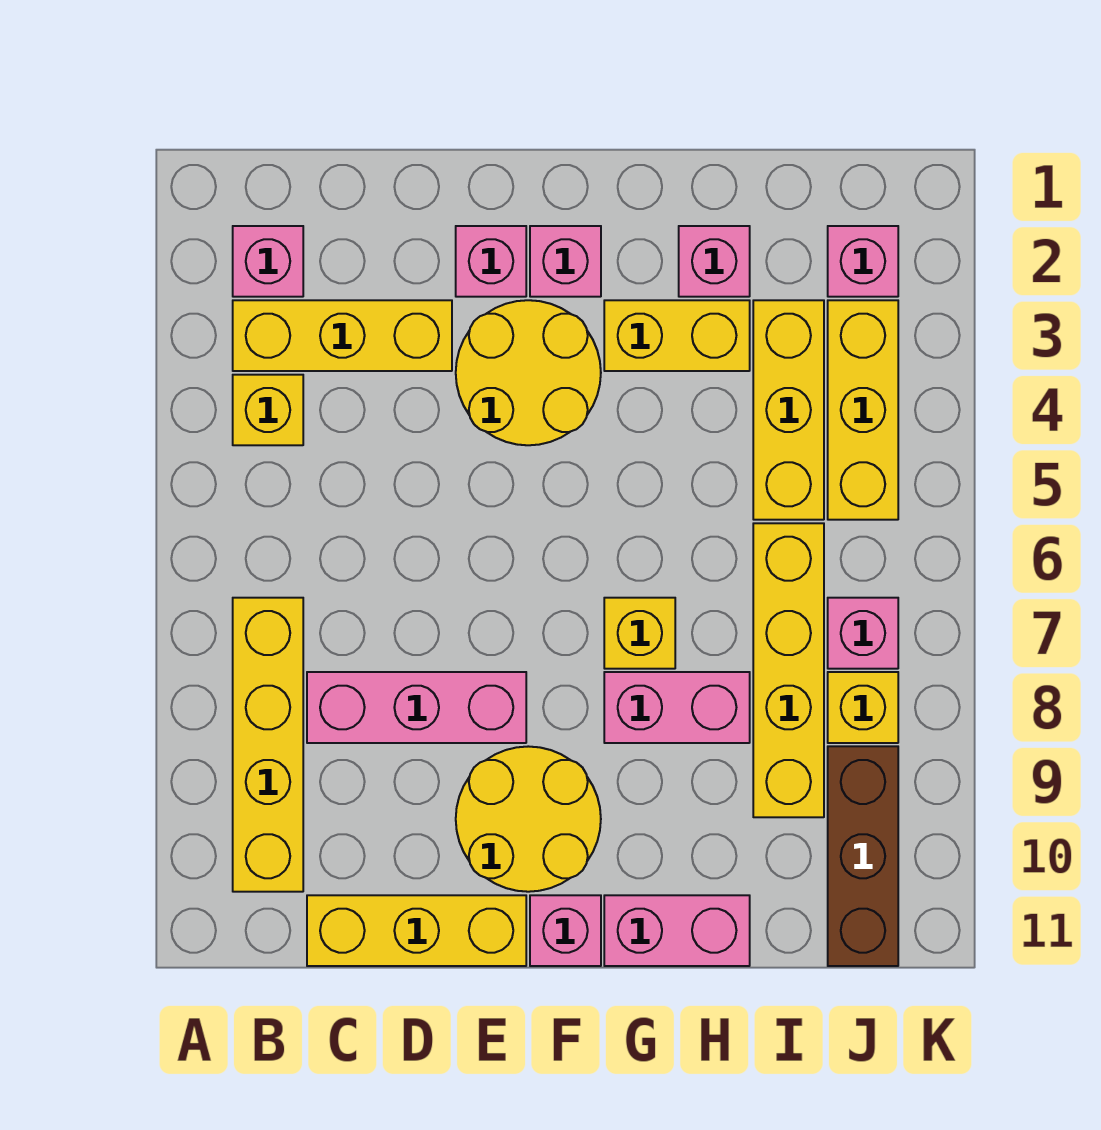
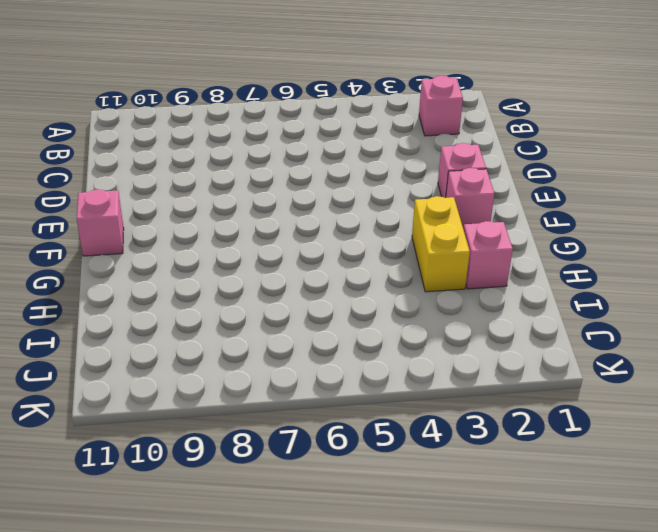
none -> yellow brick B3:D3 level 1
none -> yellow brick B4 level 1
none -> yellow brick B7:B10 level 1

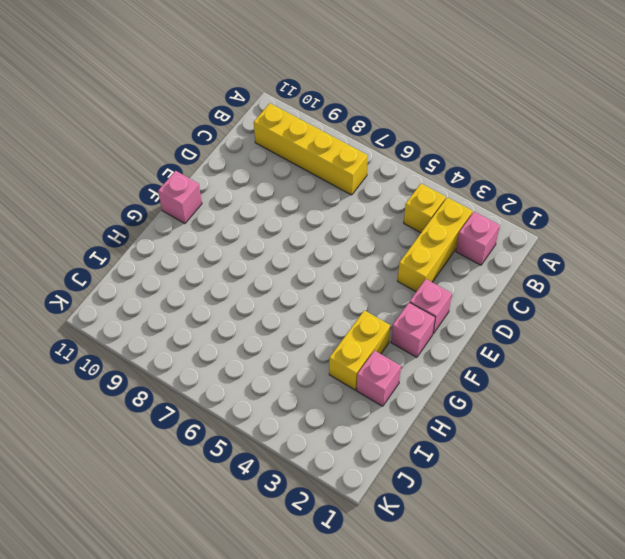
none -> pink brick C8:E8 level 1
none -> yellow brick C11:E11 level 1
none -> yellow round brick E3:F4 level 1

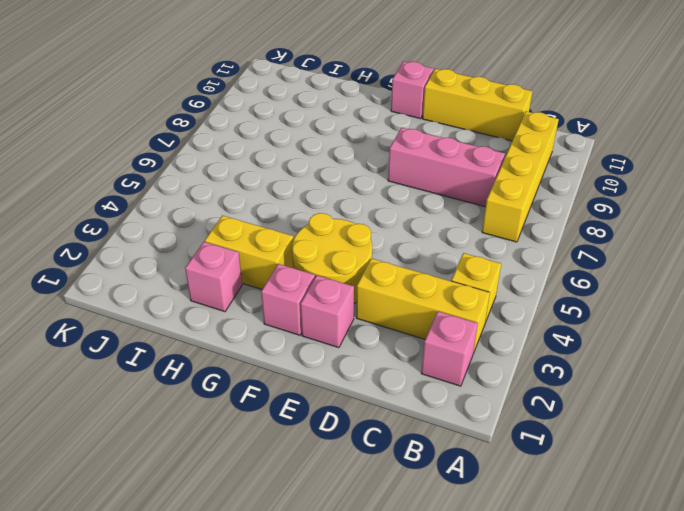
none -> yellow round brick E9:F10 level 1
none -> yellow brick G7 level 1
none -> pink brick G8:H8 level 1

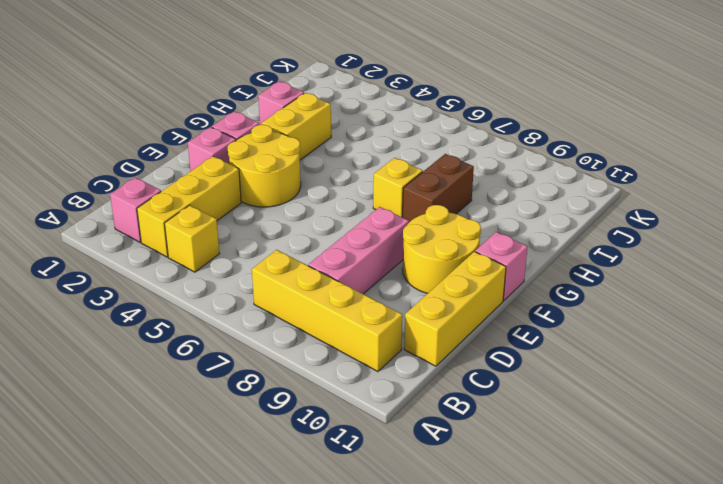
brown brick G8:H8 level 1 -> pink brick G8:H8 level 1
none -> pink brick G11:H11 level 1
none -> yellow brick I3:I5 level 1
none -> yellow brick I6:I9 level 1

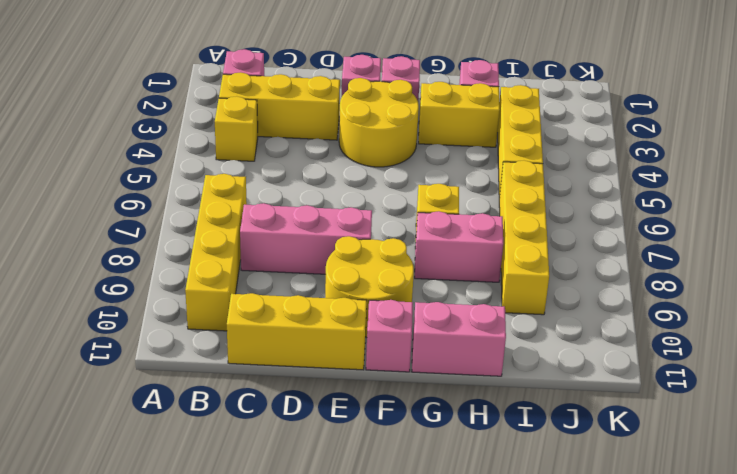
none -> pink brick J2 level 1
none -> yellow brick J3:J5 level 1
none -> pink brick J7 level 1

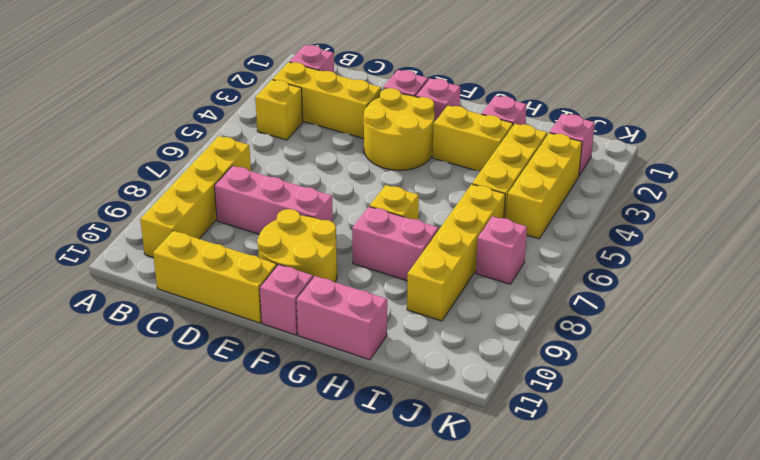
none -> yellow brick J8 level 1
none -> brown brick J9:J11 level 1

